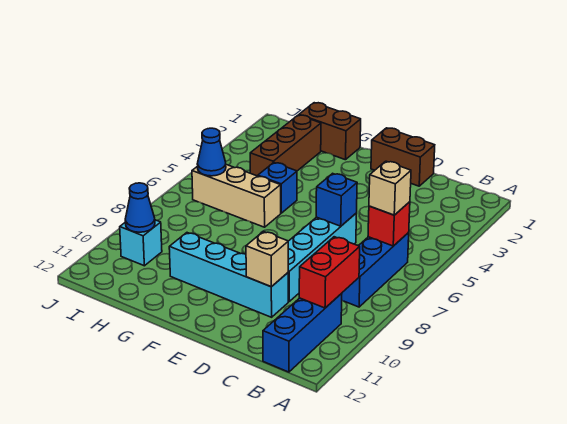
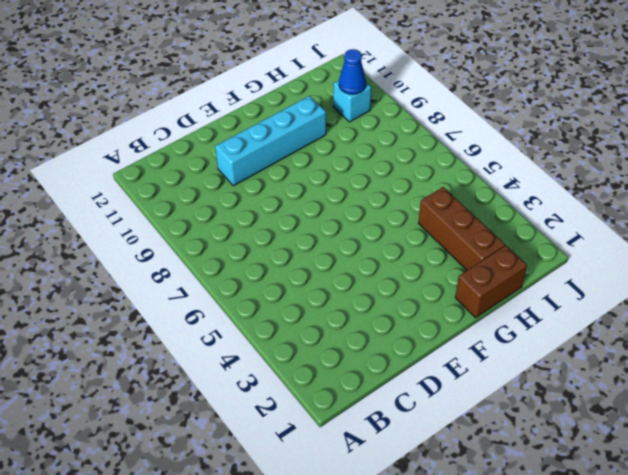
none -> blue brick B6:B8 level 1
none -> blue brick B10:B12 level 1
none -> brown brick D1:E1 level 1

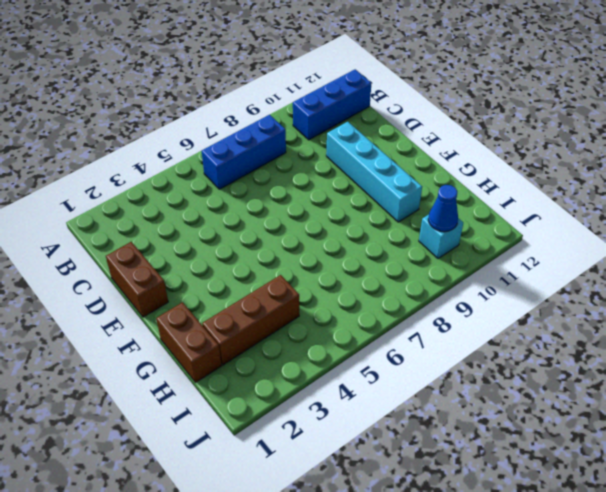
none -> cyan brick D6:D9 level 1
none -> blue brick G5 level 1
none -> tan brick G6:I6 level 1

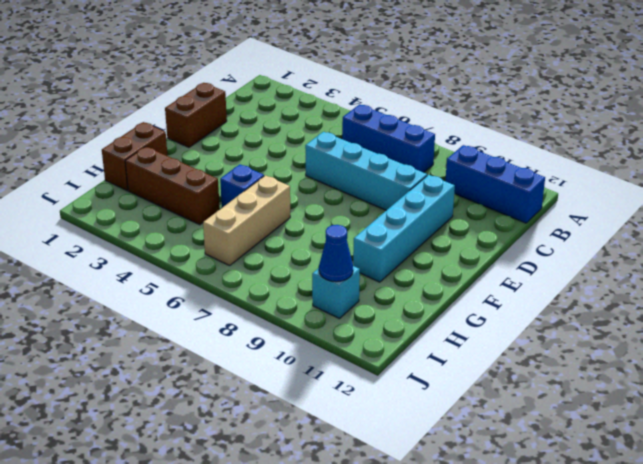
none -> red brick B6 level 2
none -> red brick B9:B10 level 2
none -> blue brick D6 level 2

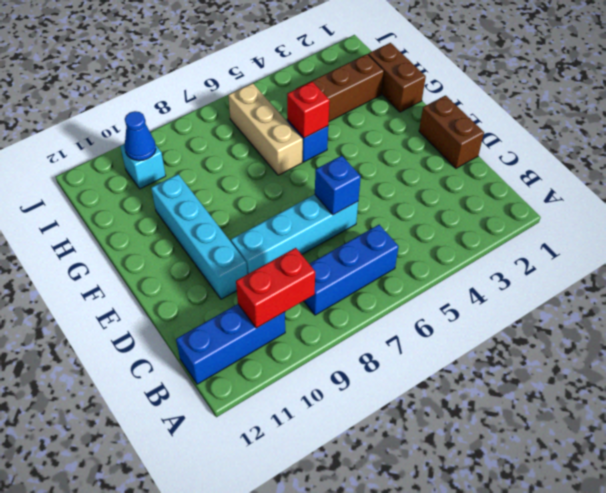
red brick G5 level 2 -> red brick B6 level 2
none -> tan brick D10 level 2
none -> blue cone I6 level 2
none -> tan brick B6 level 3

